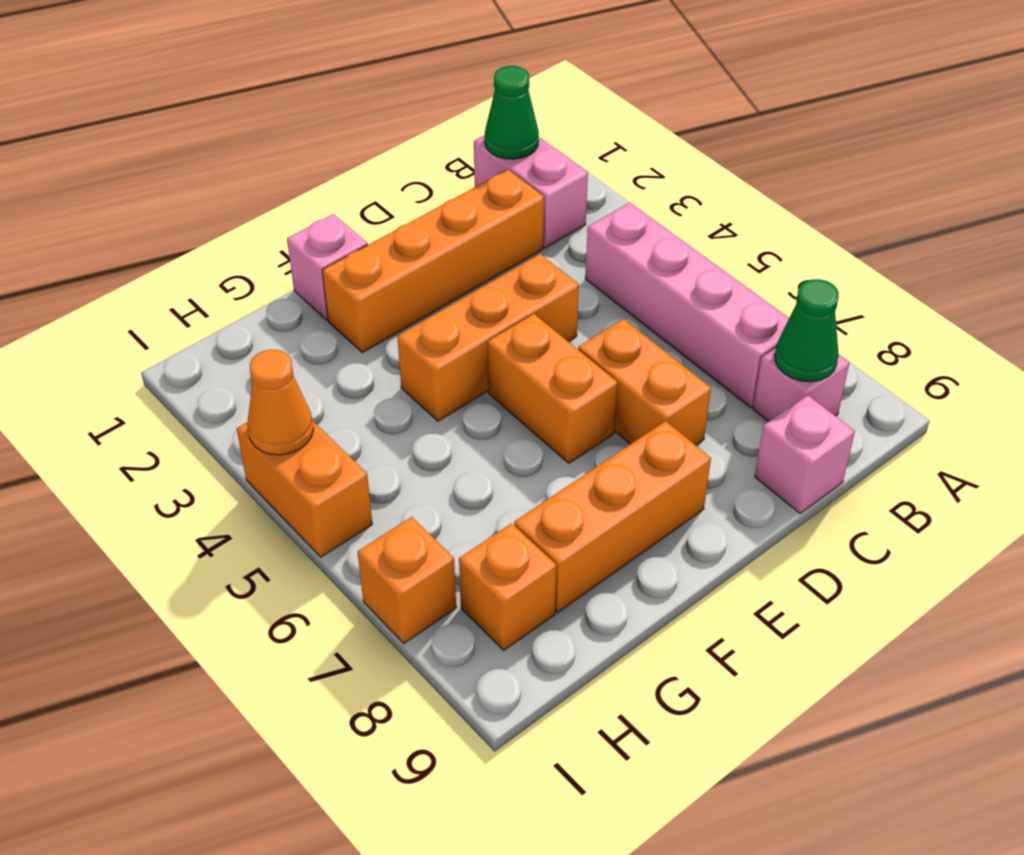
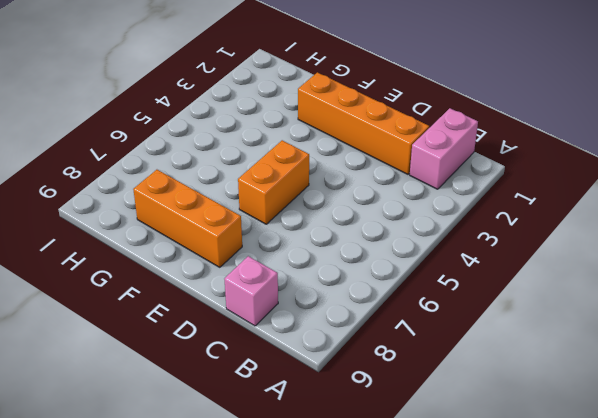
none -> pink brick B4:B7 level 1
none -> pink brick B8 level 1
none -> orange brick D4:F4 level 1

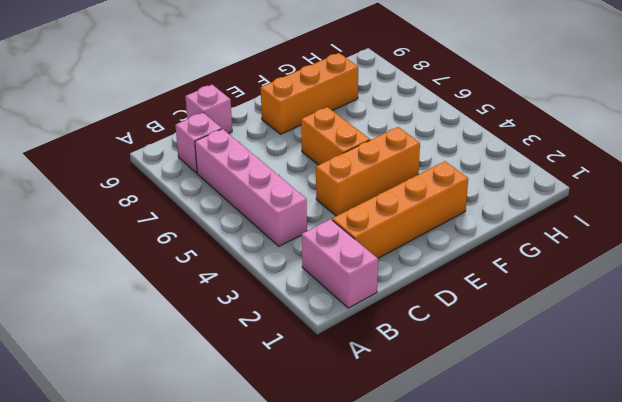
none -> orange brick D6:D7 level 1
none -> pink brick F1 level 1
none -> orange brick H8 level 1

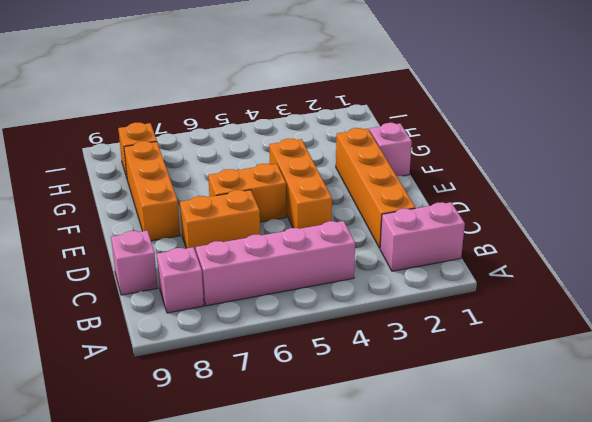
none -> orange brick I4:I5 level 1
none -> orange brick I7 level 1
none -> green cone B1 level 2

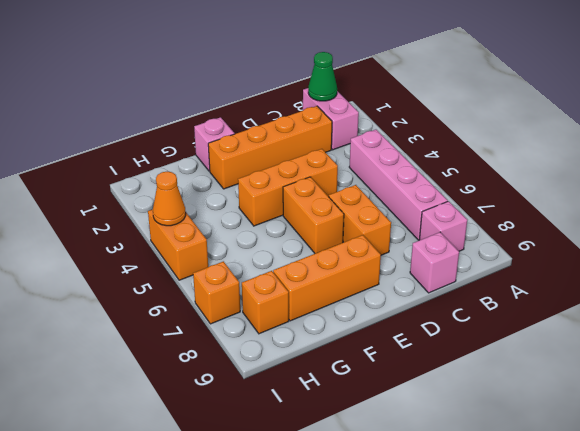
none -> green cone B8 level 2

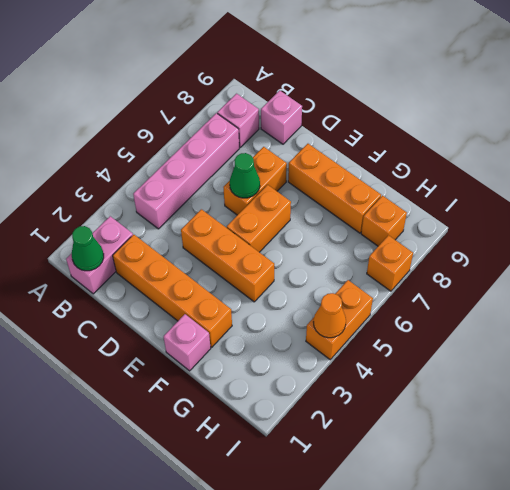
green cone D6 level 2 -> green cone B8 level 2

